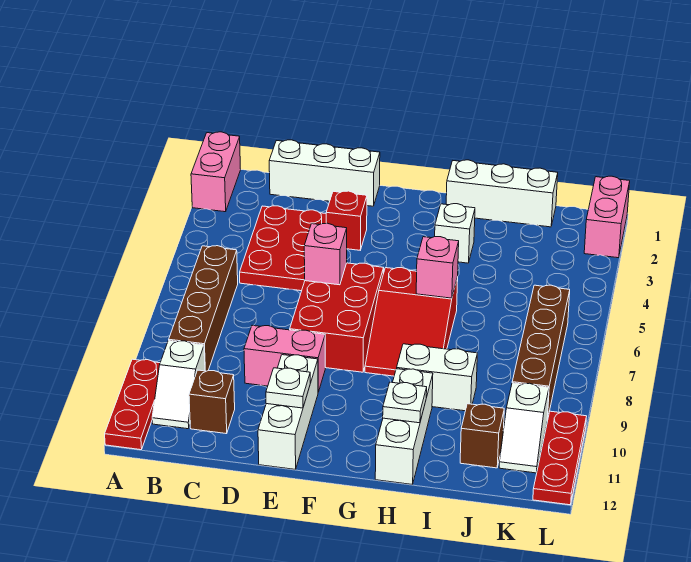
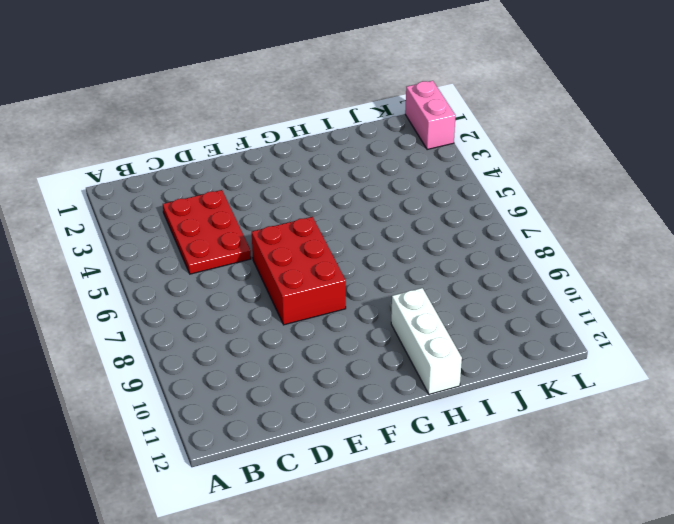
none -> pink brick A1:A2 level 1
none -> red plate A10:A12 level 1
none -> brown brick B6:B9 level 1

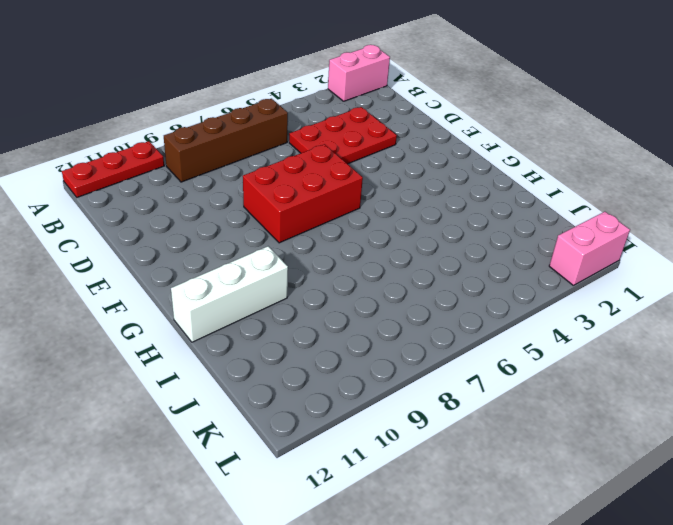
none -> white slope B10:B11 level 1 top 10
none -> white brick C1:E1 level 1
none -> brown brick C11 level 1

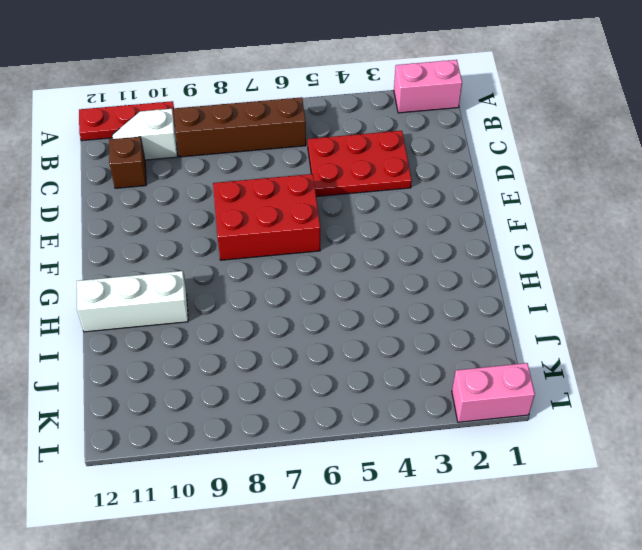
none -> white brick C1:E1 level 1
none -> pink brick D9:E9 level 1
none -> red brick E3 level 1

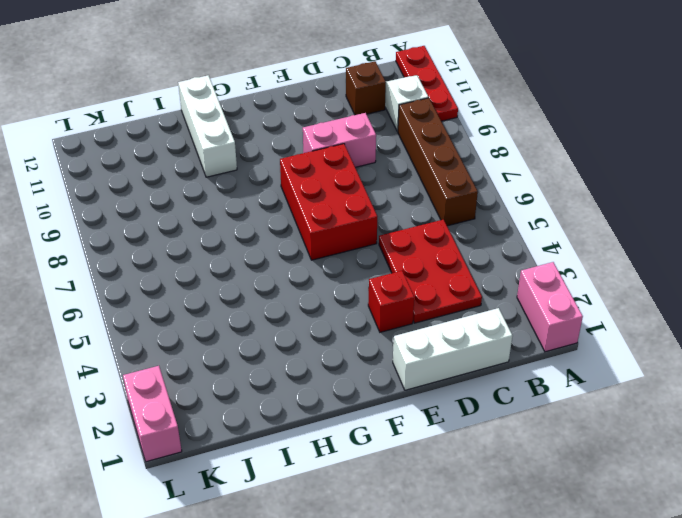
none -> white brick E10:E12 level 1
none -> red slope G6:H8 level 1 top 6
none -> white brick H1:J1 level 1

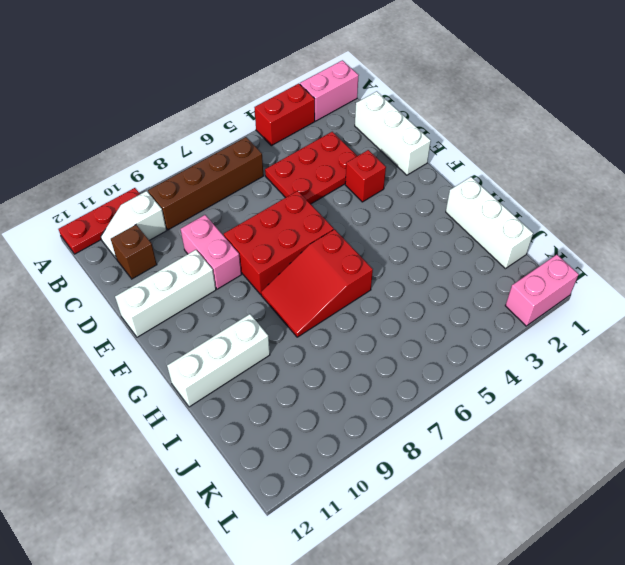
red brick A3:A4 level 1 -> none
none -> white brick H3 level 1
none -> white brick H9:I9 level 1
none -> brown brick J11 level 1

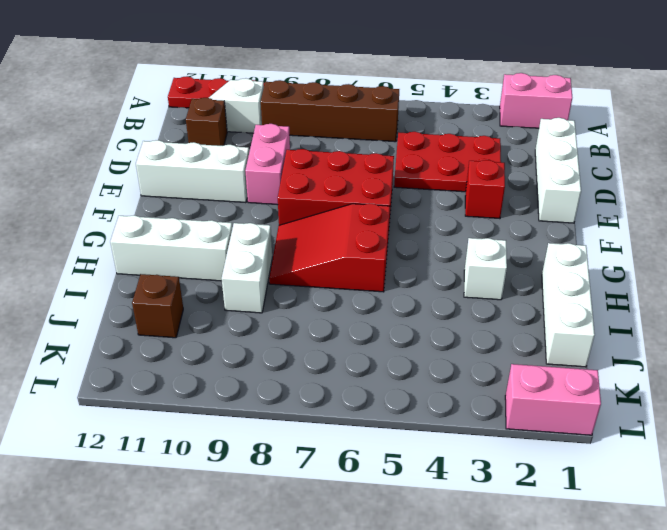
none -> brown brick K6:K9 level 1
none -> white slope K10:K11 level 1 top 10
none -> red plate L10:L12 level 1

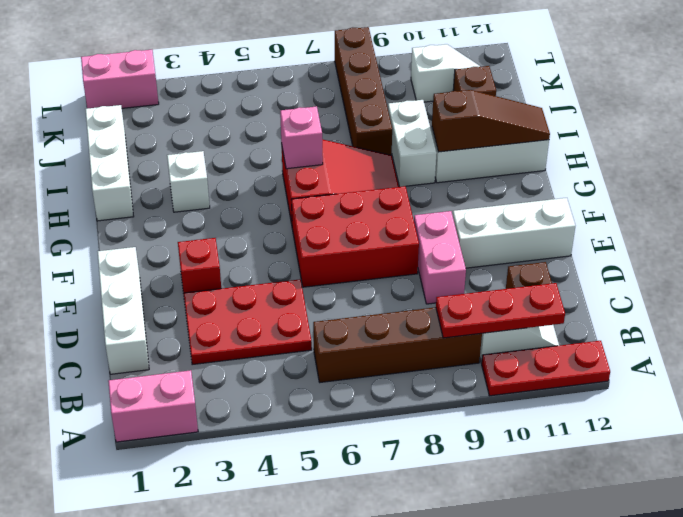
red plate B9:B11 level 2 -> red plate L10:L12 level 1
brown slope H10:H12 level 2 top 10 -> white plate H11 level 2
brown brick I8:L8 level 1 -> brown brick K6:K9 level 1
none -> pink brick E6 level 2
none -> white plate E11 level 2

